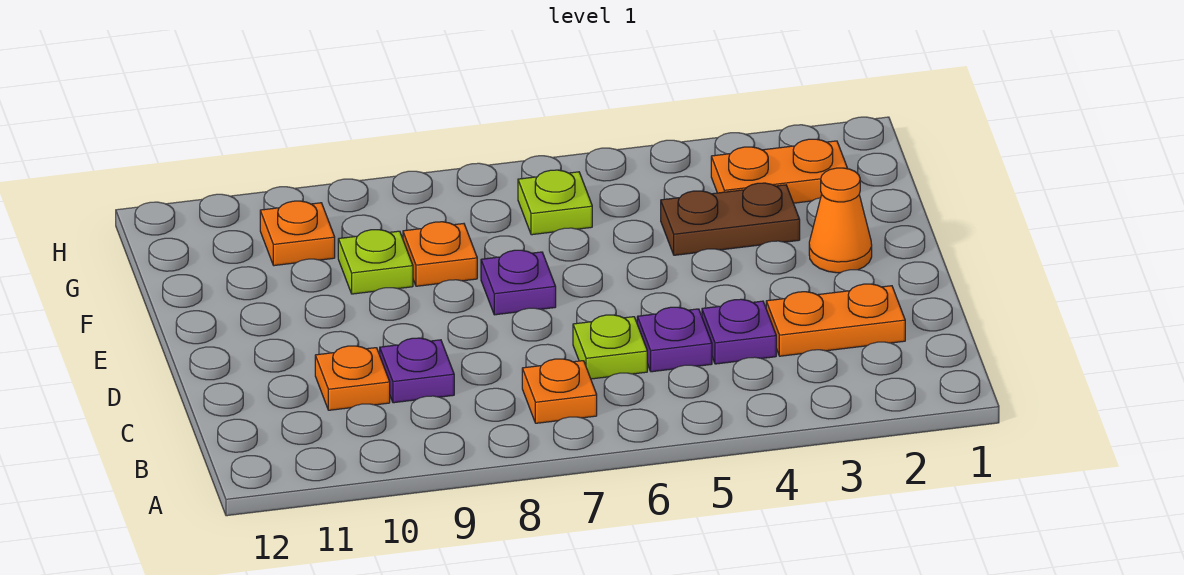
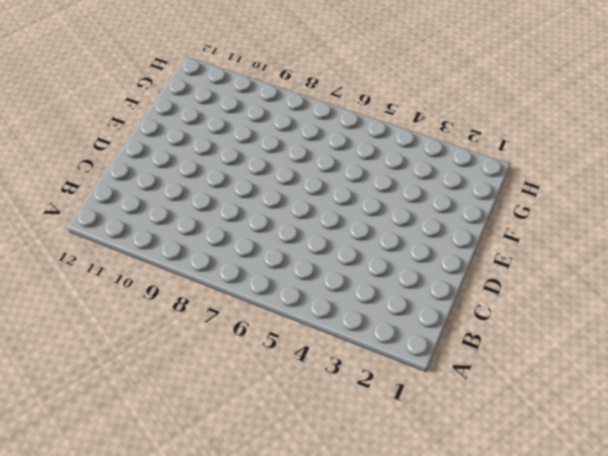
none -> orange plate B7 level 1
none -> orange plate C2:C3 level 1
none -> purple plate C4 level 1

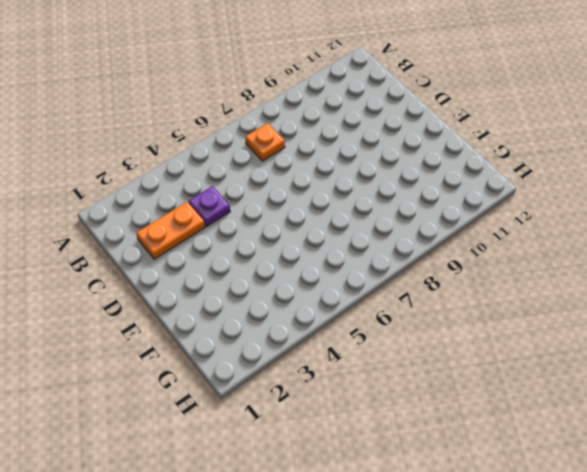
none -> purple plate C5 level 1
none -> lime plate C6 level 1
none -> purple plate C9 level 1

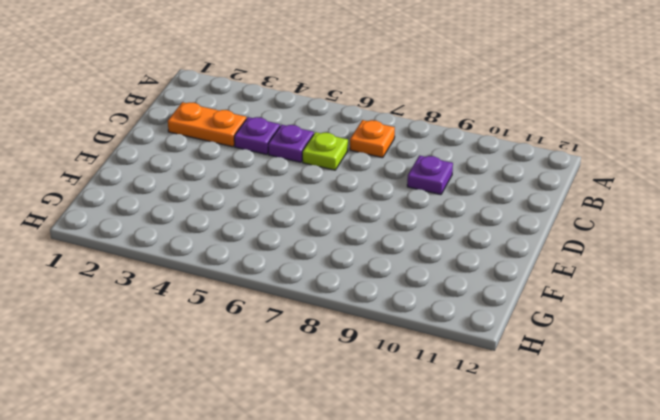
none -> orange plate C10 level 1
none -> orange cone E2 level 1
none -> purple plate E7 level 1

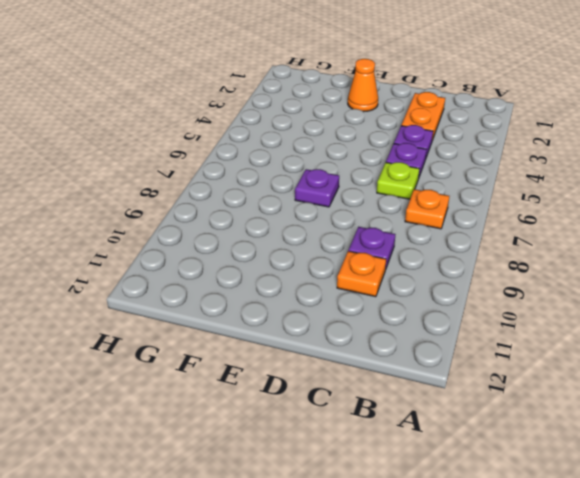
none -> brown plate F3:F4 level 1
none -> orange plate F8 level 1
none -> lime plate F9 level 1

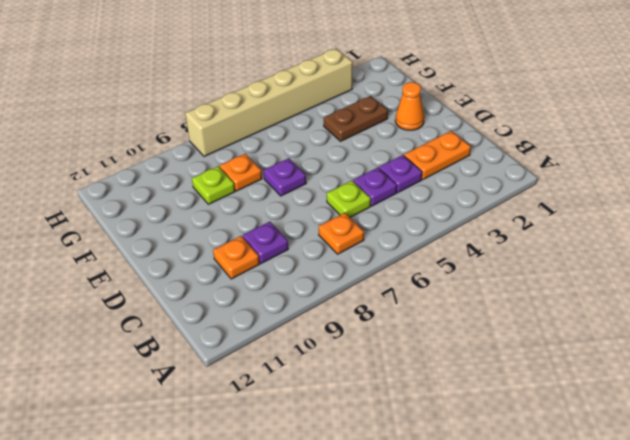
tan brick H3:H8 level 1 -> none
none -> orange plate G2:G3 level 1
none -> lime plate G6 level 1
none -> orange plate G10 level 1

